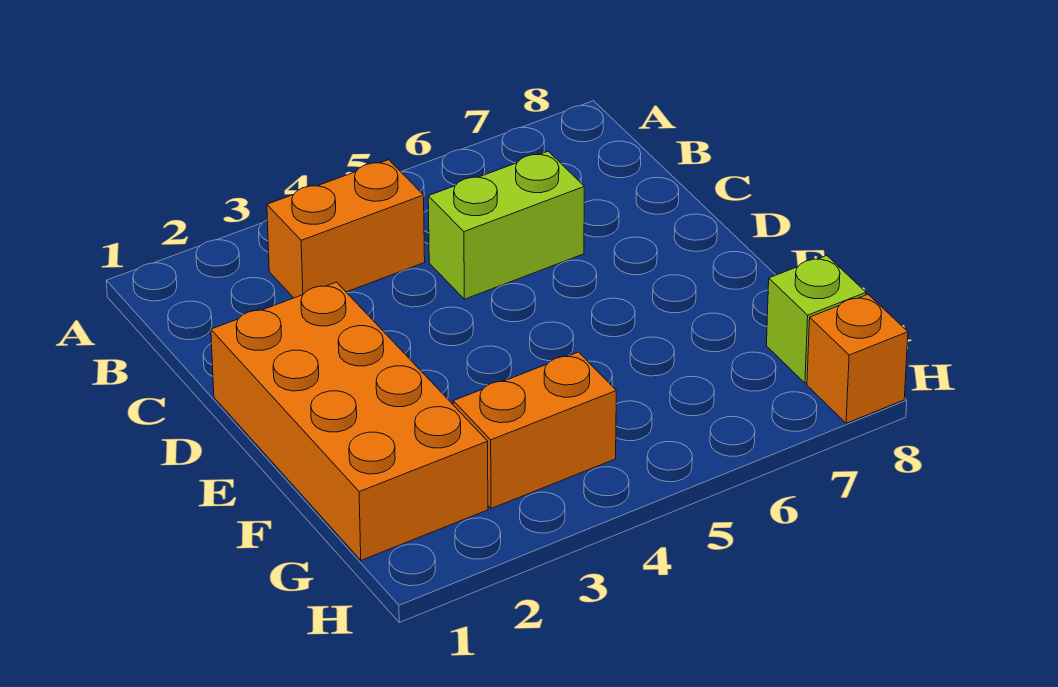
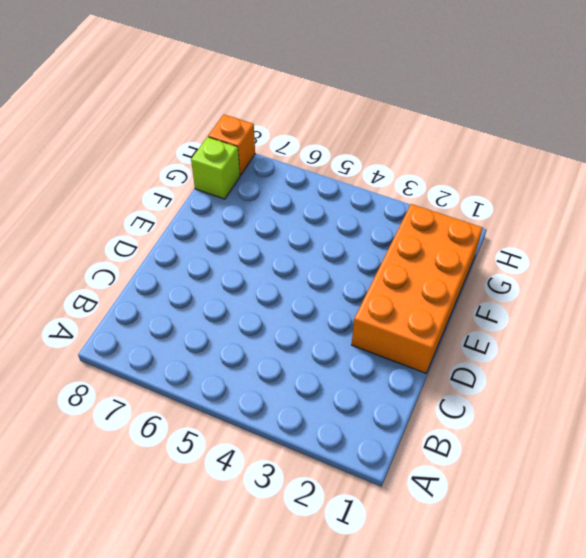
none -> orange brick B3:B4 level 1
none -> lime brick C5:C6 level 1

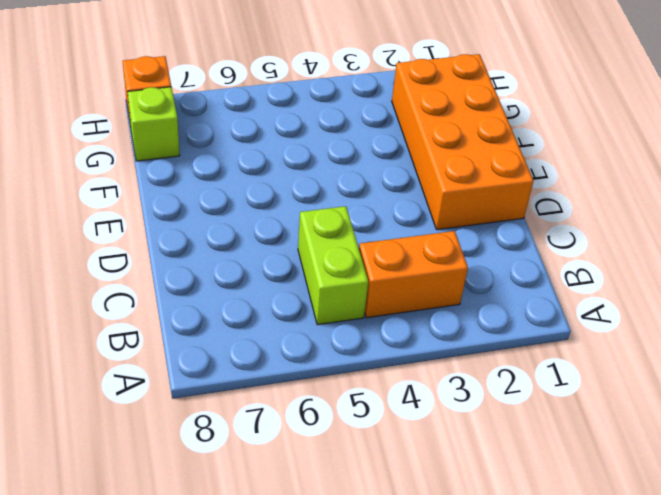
lime brick B5:C5 level 1 -> lime brick C5:C6 level 1
none -> orange brick G3:G4 level 1

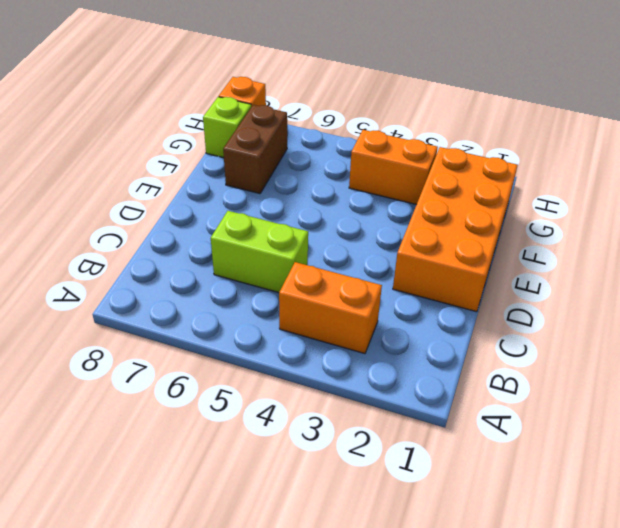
brown brick F7:G7 level 1 -> none

